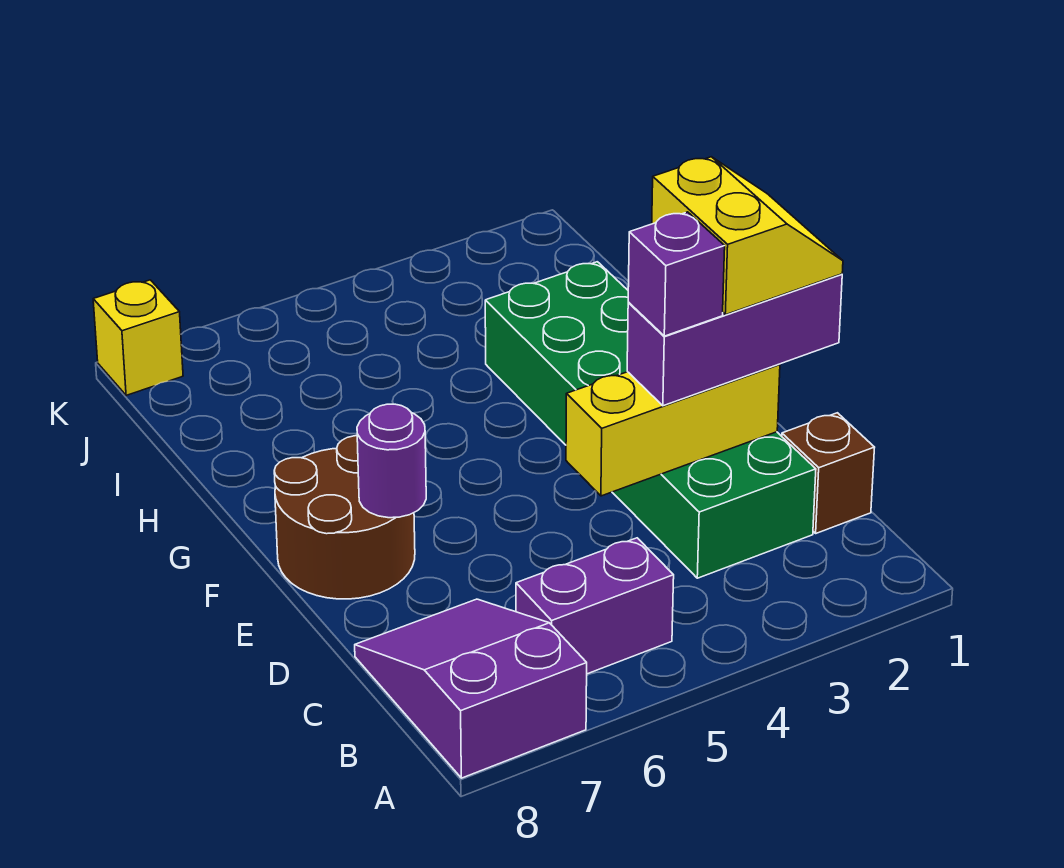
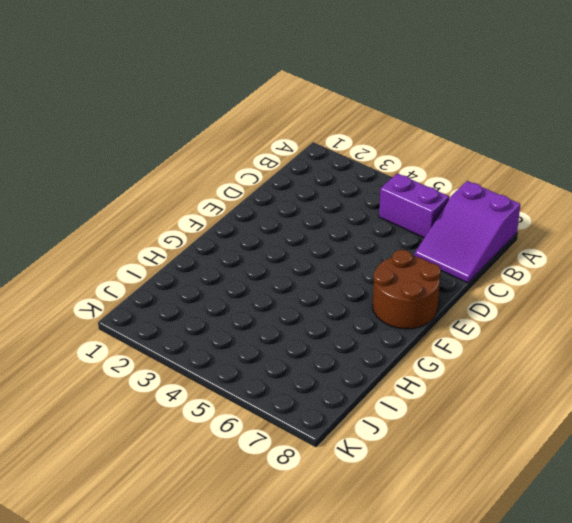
none -> brown brick C1 level 1
none -> green brick C2:H3 level 1

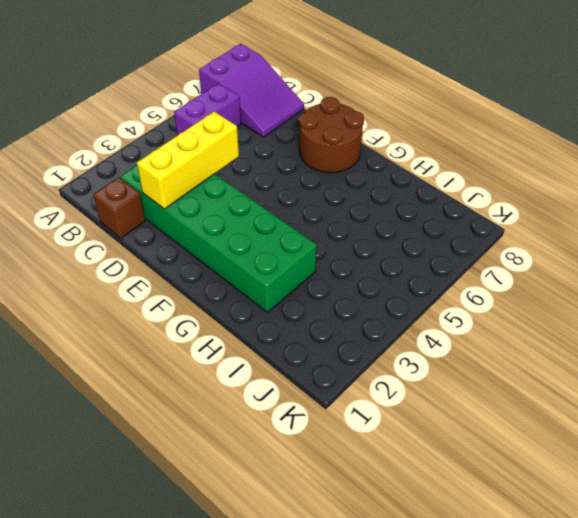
none -> yellow brick K8 level 1
none -> purple round brick E7 level 2

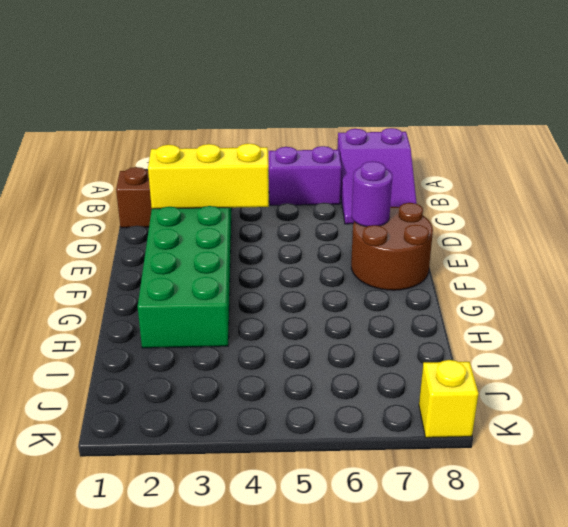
none -> purple brick D1:D3 level 3
none -> yellow slope D1:E2 level 4 top 2

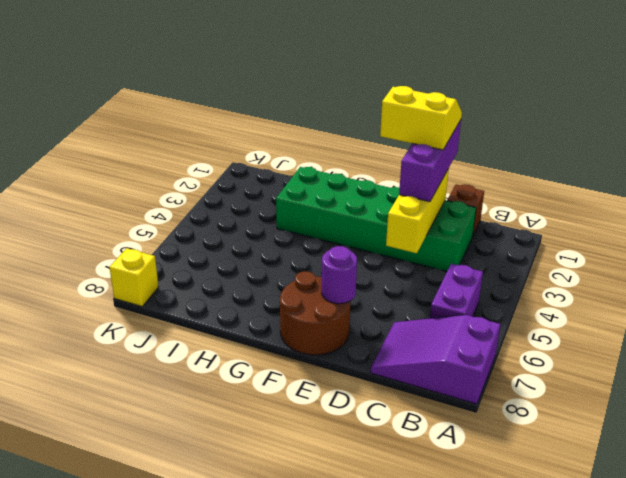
none -> purple brick D3 level 4

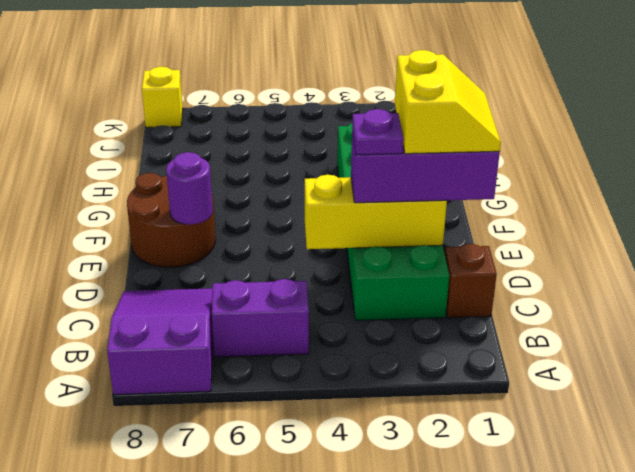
purple plate D3 level 4 -> purple brick D3 level 4

